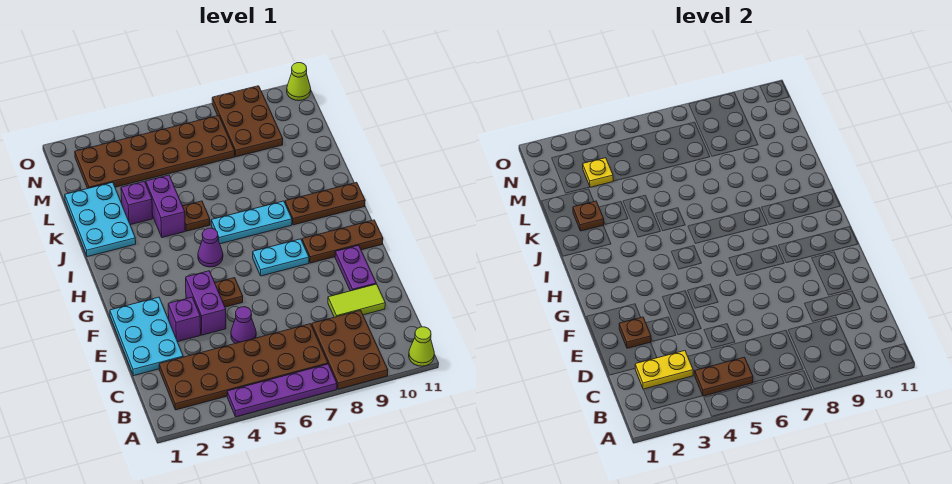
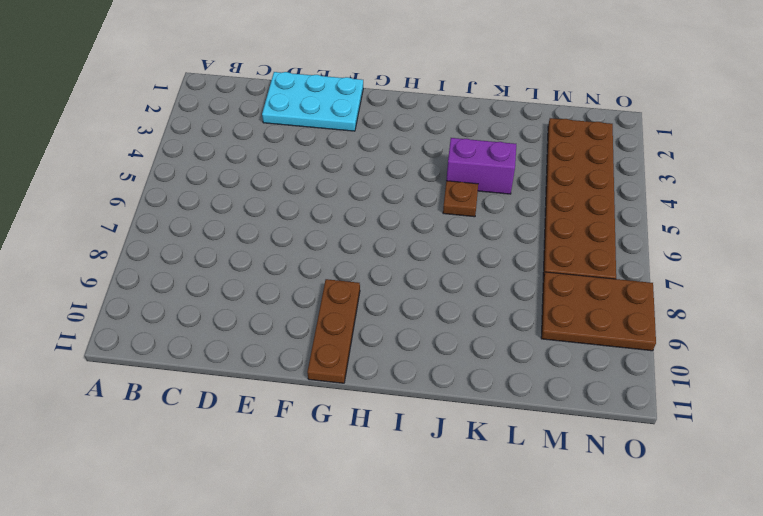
none -> purple plate A4:A7 level 1
none -> brown plate A8:C9 level 1
none -> lime cone A11 level 1

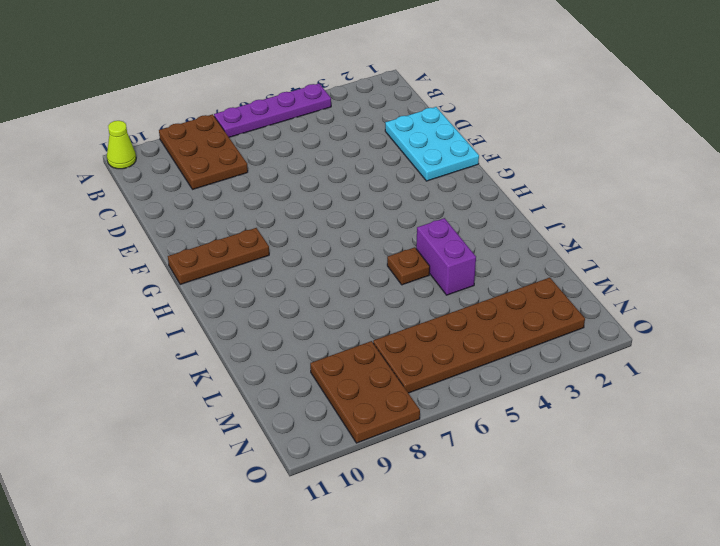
none -> brown plate B2:C7 level 1
none -> purple cone D5 level 1
none -> lime tile D9:D10 level 1

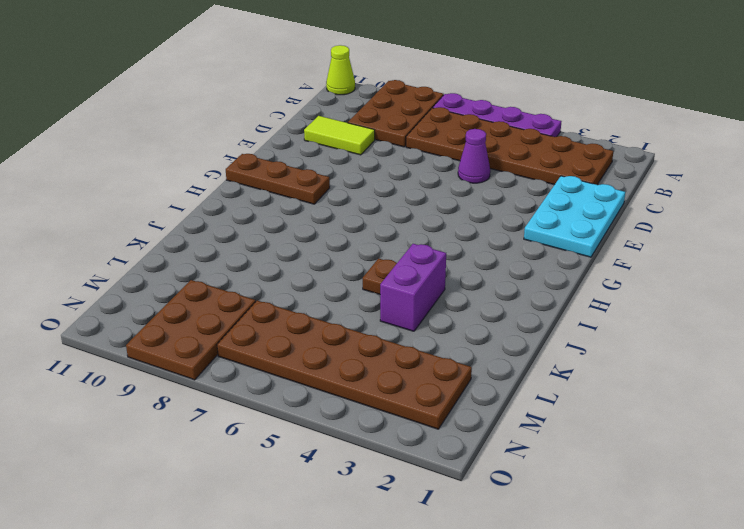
none -> purple brick E3 level 1
none -> purple brick E4:F4 level 1
none -> purple plate E10:F10 level 1

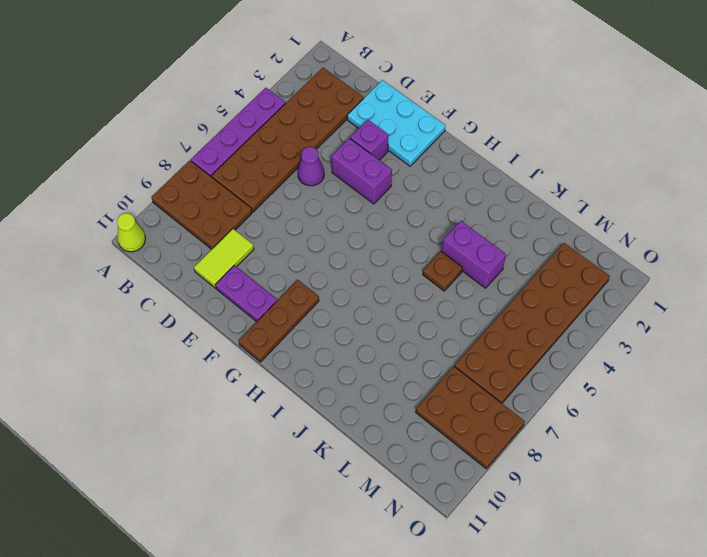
none -> brown plate F5 level 1
none -> cyan plate G7:G8 level 1
none -> purple cone H5 level 1

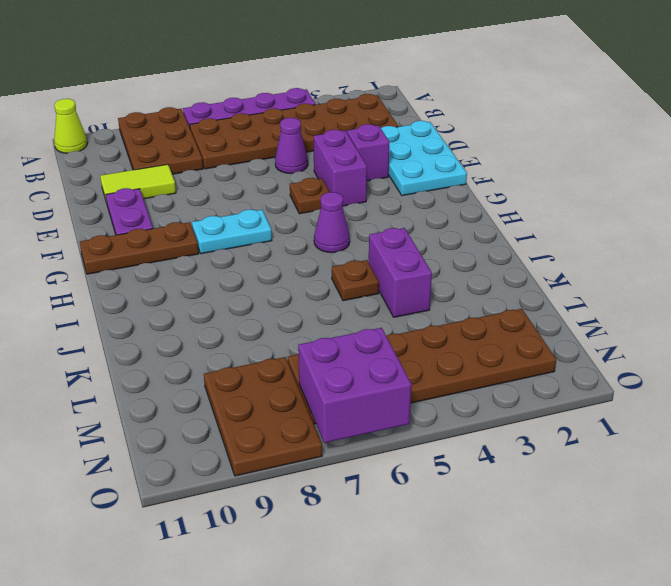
purple brick N6:O7 level 2 -> none
none -> cyan plate I6:I8 level 1
none -> brown plate I9:I11 level 1
none -> cyan plate J1:L2 level 1

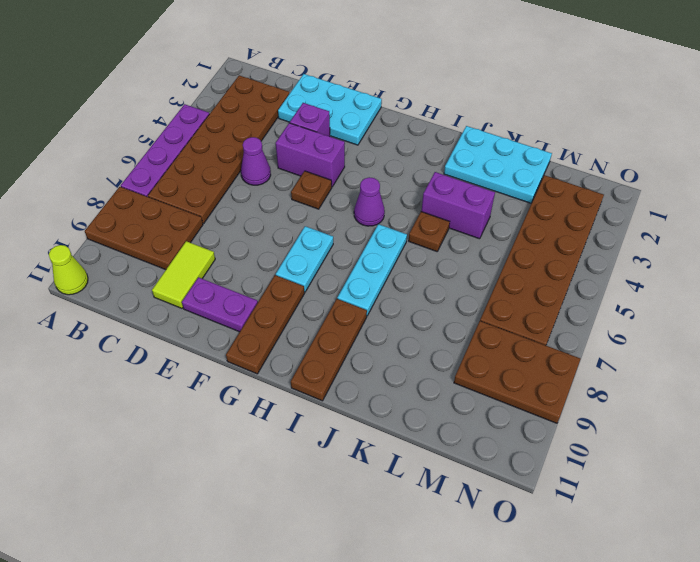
none -> purple brick K3 level 1
none -> lime cone O11 level 1
none -> brown plate B4:B5 level 2

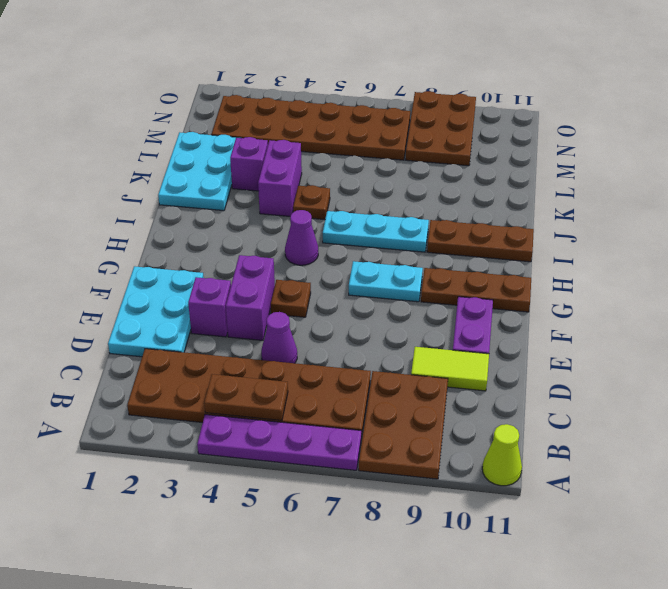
none -> lime cone O11 level 1
none -> yellow plate C2:C3 level 2
none -> brown plate E2 level 2

